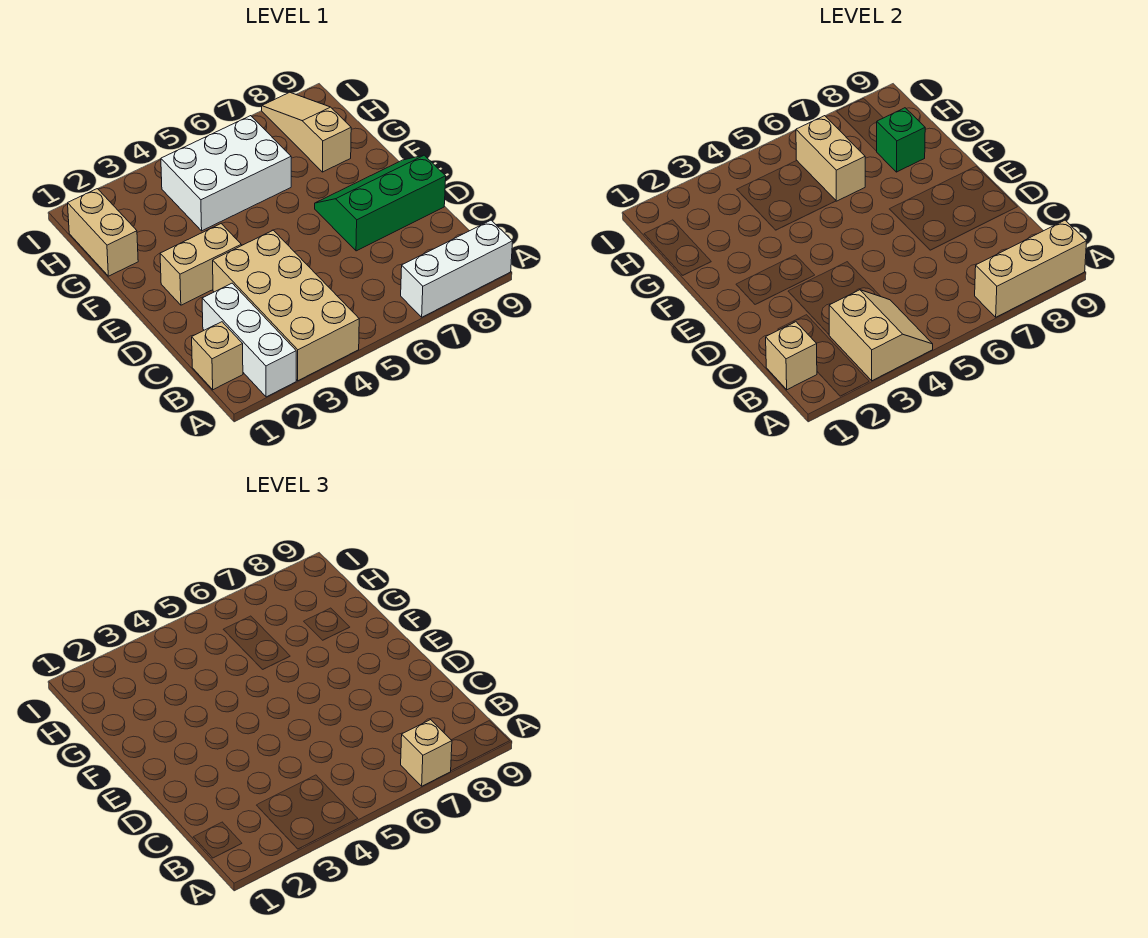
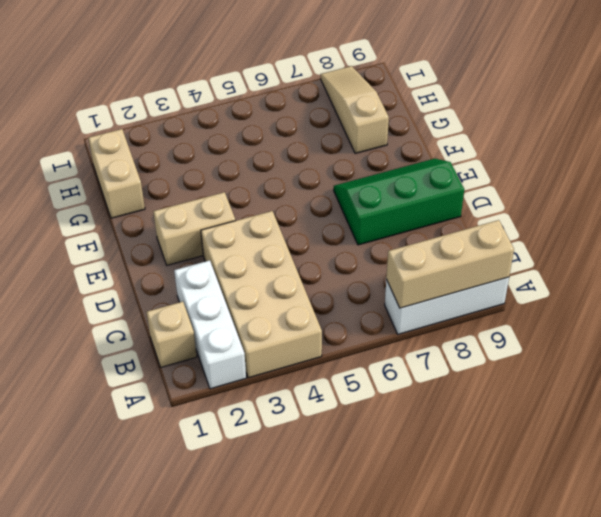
none -> white brick G4:H6 level 1
none -> tan slope A3:B4 level 2 top 3
none -> tan brick B1 level 2

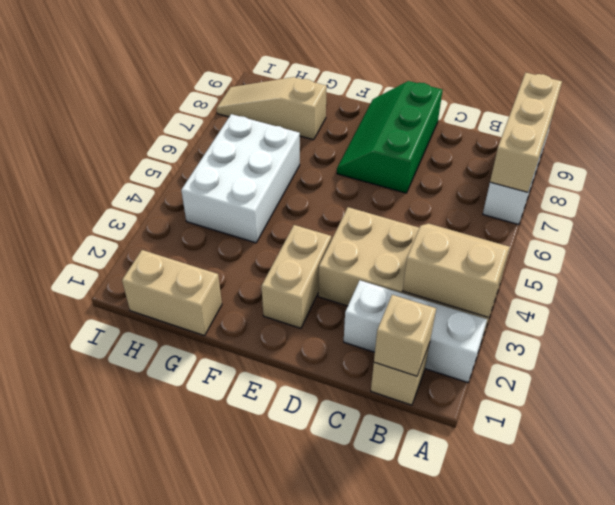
none -> tan brick G6:H6 level 2
none -> green brick G8 level 2
none -> tan brick A7 level 3

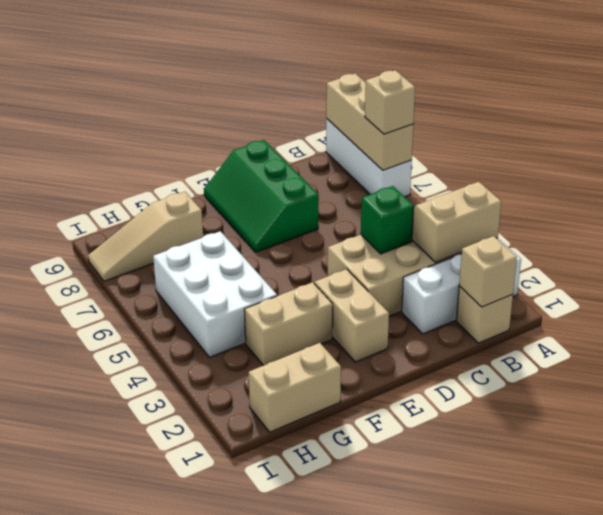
green brick C4 level 2 -> green brick G8 level 2
tan brick F3:G3 level 1 -> tan brick G6:H6 level 2

